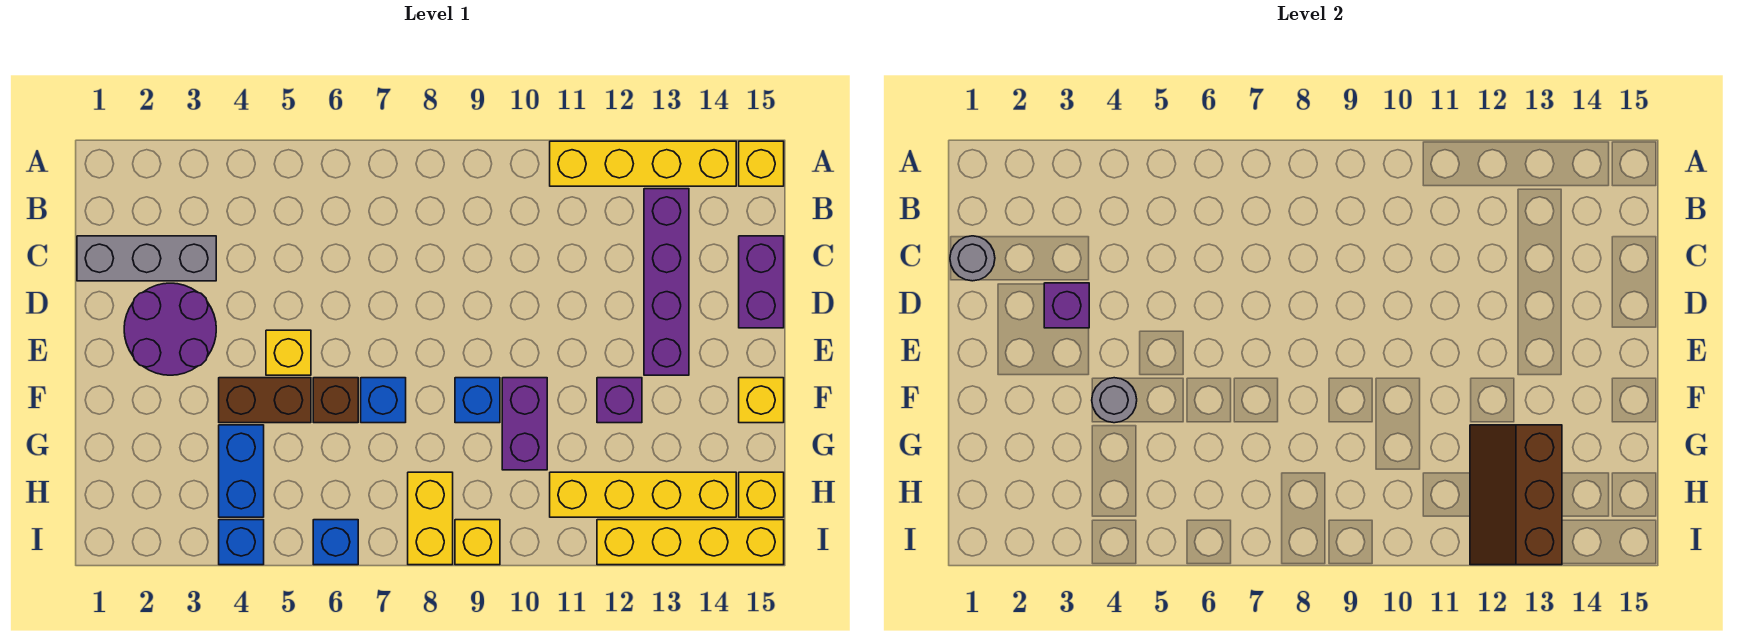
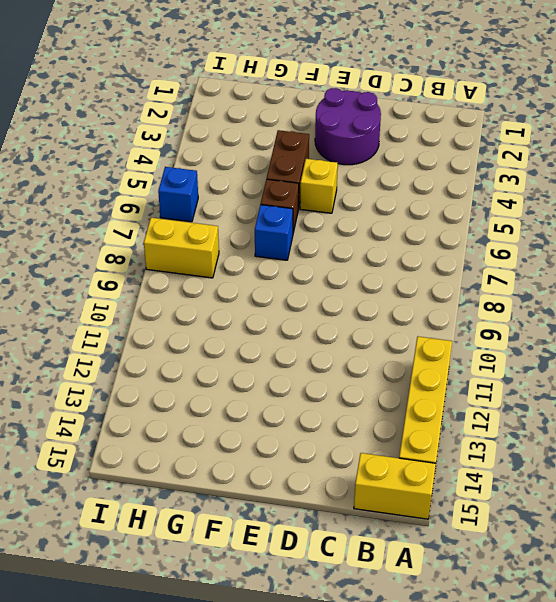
yellow brick A15:B15 level 1 -> yellow brick A15 level 1
none -> purple brick B13:E13 level 1
none -> grey brick C1:C3 level 1
none -> purple brick C15:D15 level 1

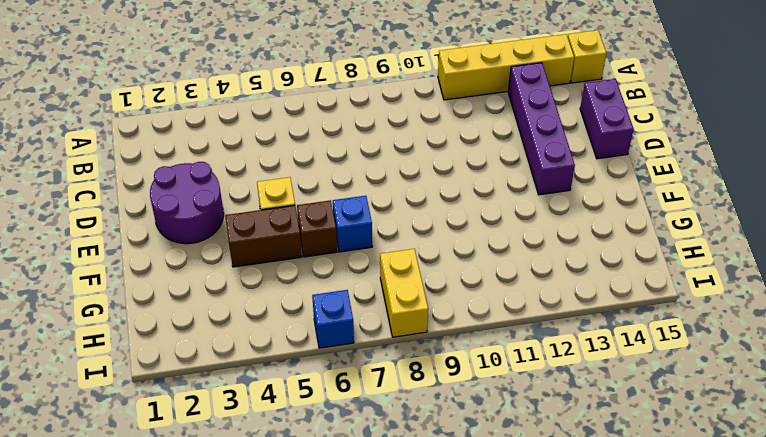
none -> grey brick C1:C3 level 1
none -> blue brick F9 level 1
none -> purple brick F10:G10 level 1

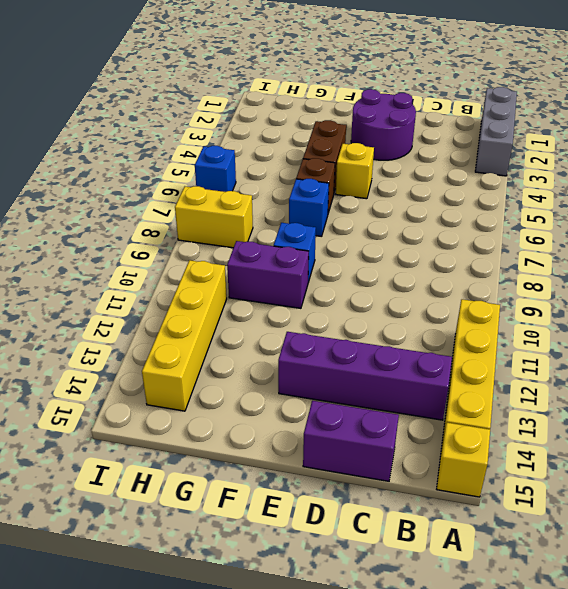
grey brick A1:A3 level 1 -> grey brick C1:C3 level 1
none -> purple brick F12 level 1
none -> yellow brick F15 level 1
none -> blue brick G4:H4 level 1

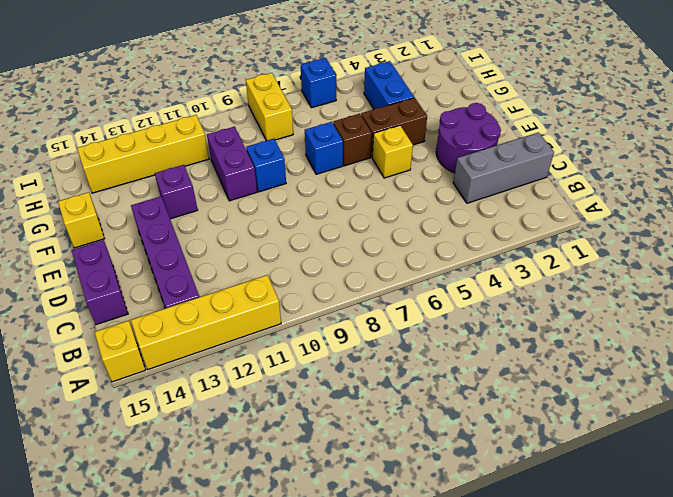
none -> yellow brick H15 level 1
none -> blue brick I4 level 1
none -> yellow brick I9 level 1

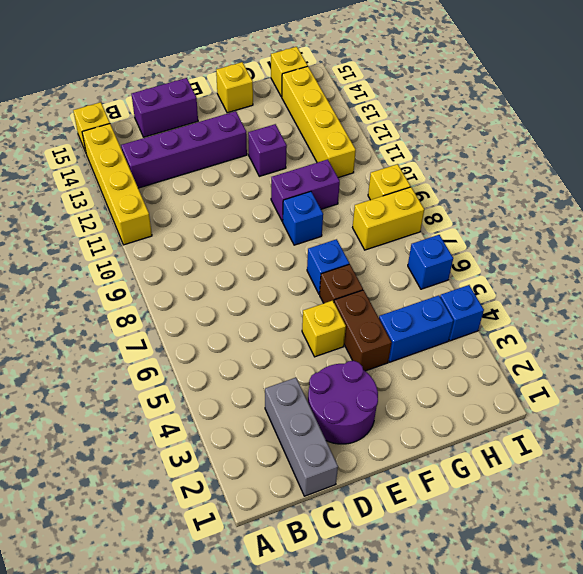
none -> yellow brick I12:I15 level 1
none -> grey round brick C1 level 2
none -> purple brick D3 level 2

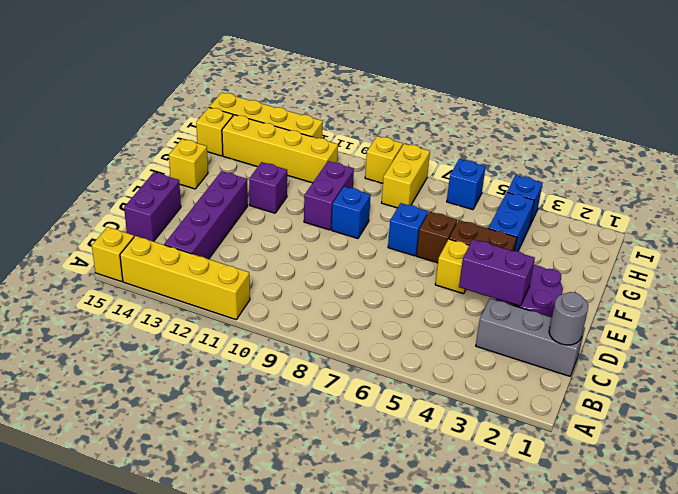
purple brick D3:D4 level 2 -> purple brick D3 level 2
none -> grey round brick F4 level 2
none -> brown slope G12:I13 level 2 top 13

